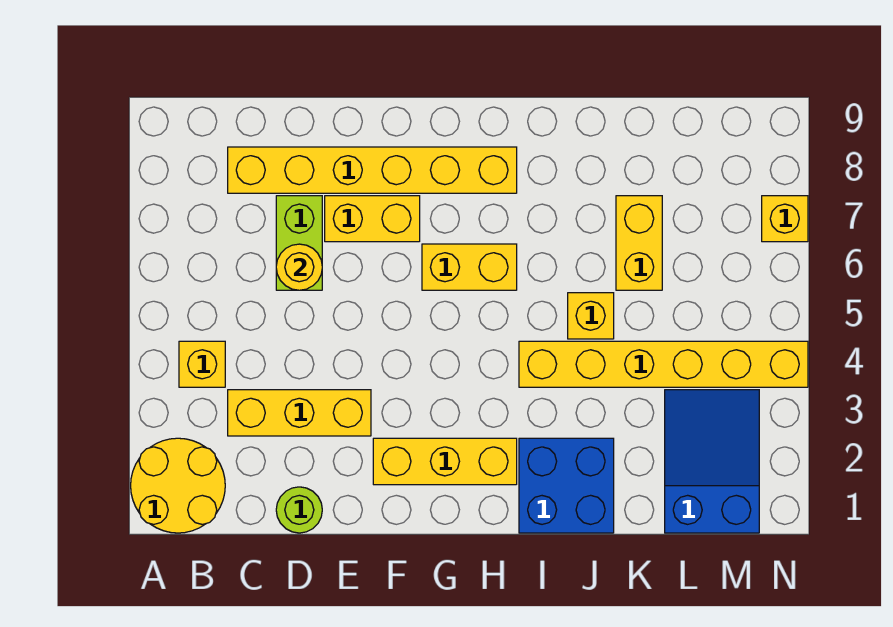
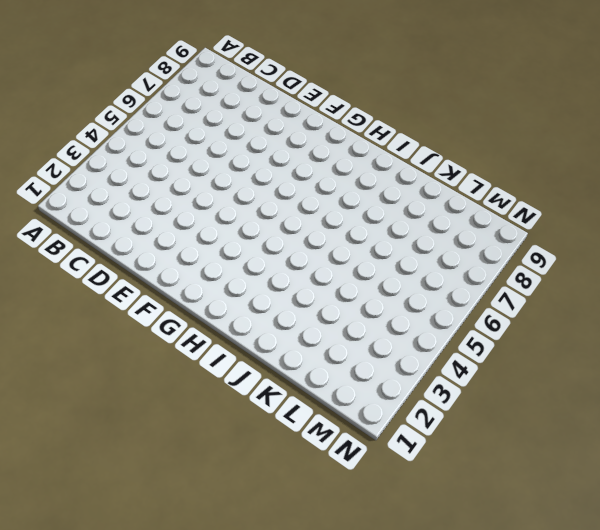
none -> yellow round brick A1:B2 level 1
none -> yellow brick B4 level 1
none -> yellow brick C3:E3 level 1

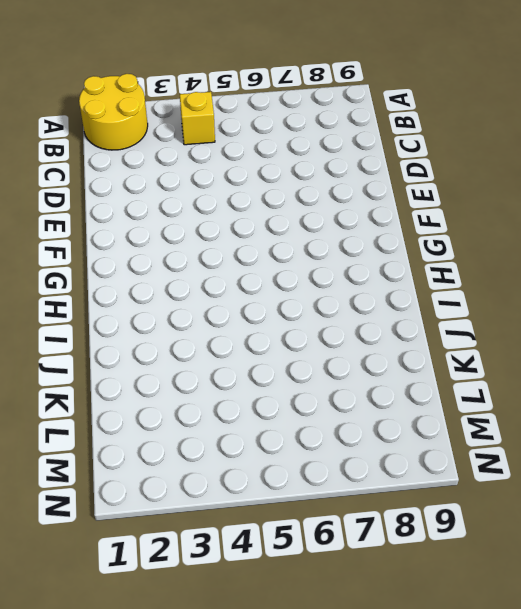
none -> yellow brick C3:E3 level 1
none -> yellow brick C8:H8 level 1
none -> lime round brick D1 level 1

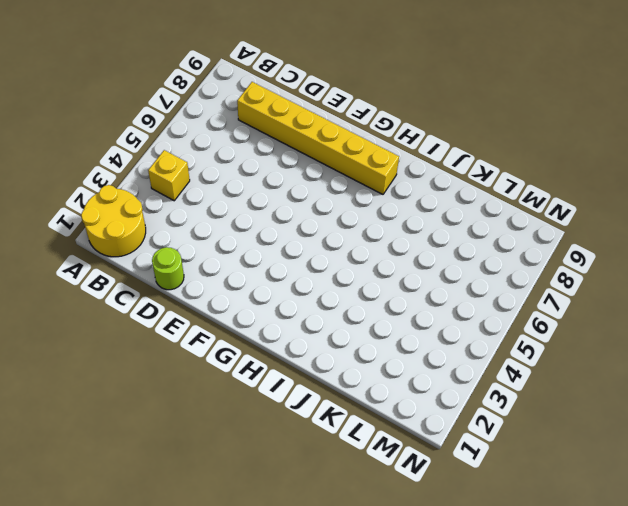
none -> yellow brick C3:E3 level 1
none -> lime brick D6:D7 level 1
none -> yellow brick E7:F7 level 1

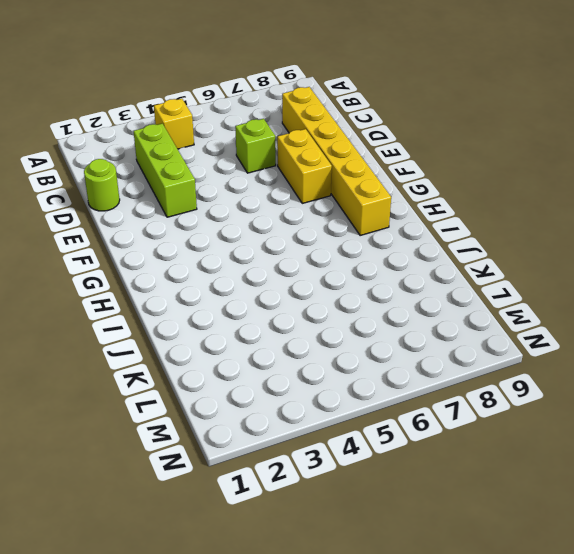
lime brick C3:E3 level 1 -> yellow brick C3:E3 level 1
lime brick D6 level 1 -> lime brick D6:D7 level 1
none -> yellow round brick A1:B2 level 1
none -> yellow brick F2:H2 level 1
none -> yellow brick G6:H6 level 1

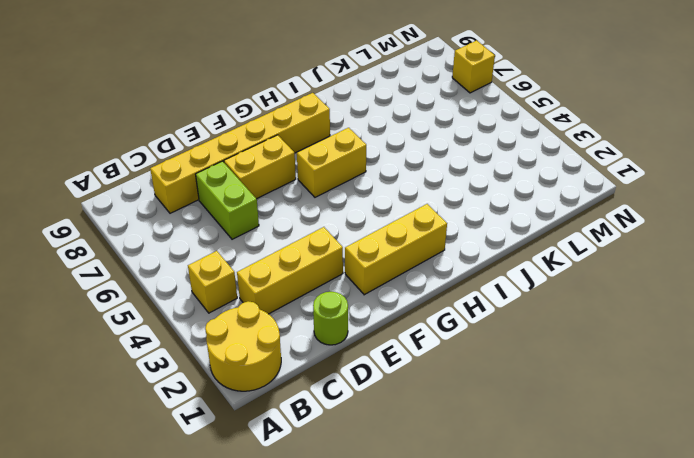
none -> blue brick I1:J2 level 1
none -> yellow brick I4:N4 level 1
none -> yellow brick J5 level 1

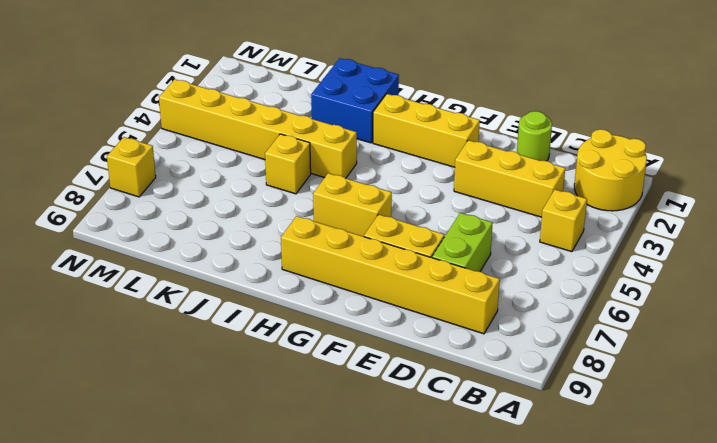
none -> yellow brick K6:K7 level 1
none -> blue slope L1:M3 level 1 top 1
none -> yellow round brick D6 level 2

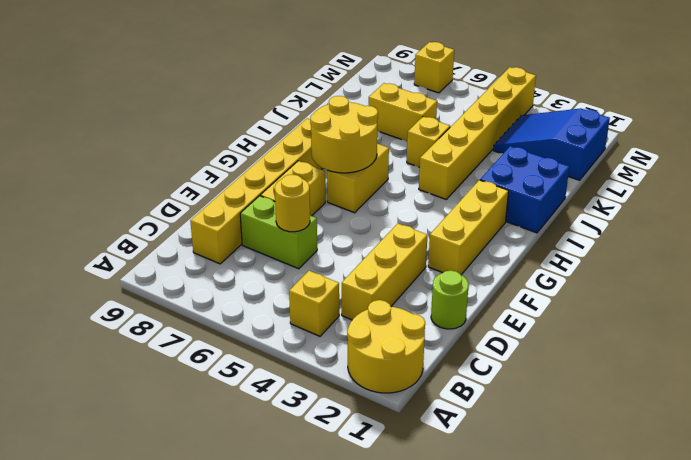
yellow round brick G6:H7 level 2 -> none

